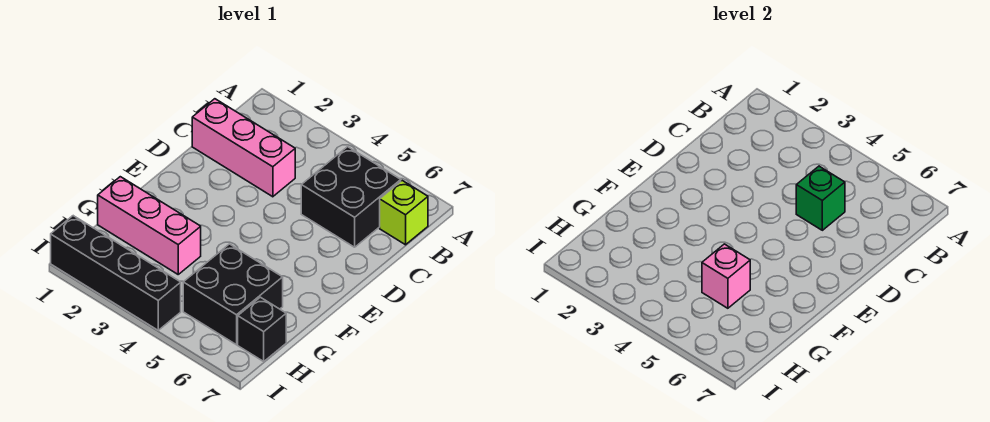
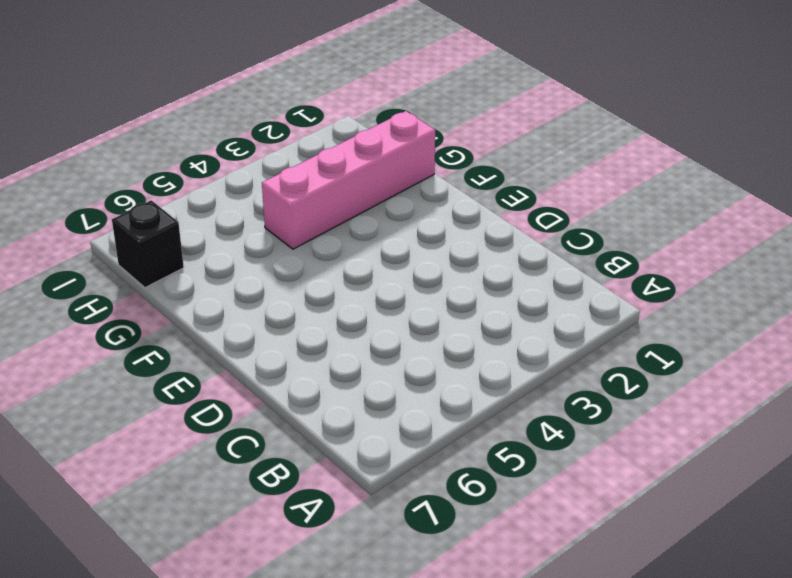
pink brick G1:G4 level 1 -> pink brick G1:G3 level 1
none -> black brick B5:C6 level 1
none -> lime brick B7 level 1

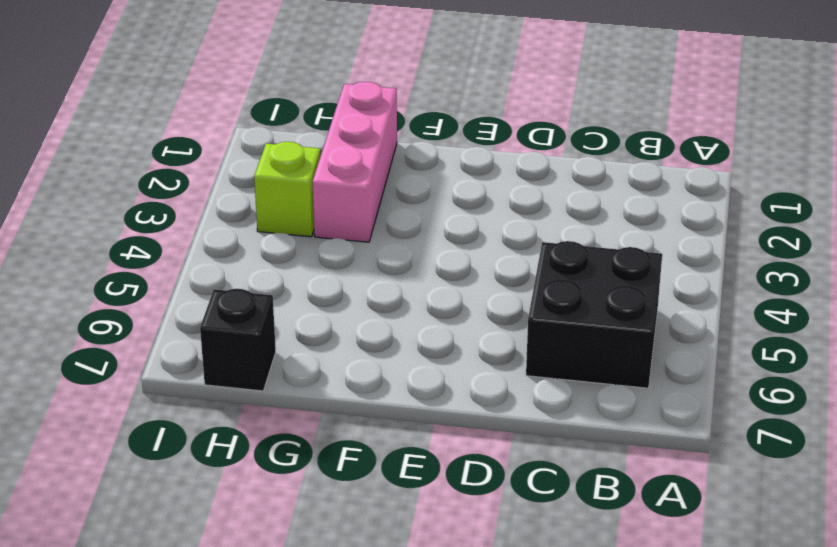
lime brick H3 level 1 -> lime brick B7 level 1
none -> pink brick C1:C3 level 1
none -> black brick G5:H6 level 1

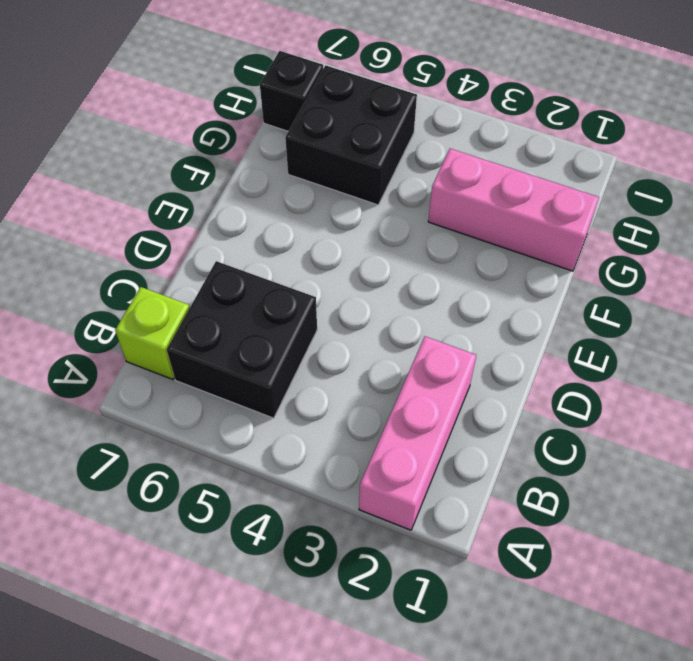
pink brick A2:C2 level 1 -> pink brick C1:C3 level 1
none -> black brick I1:I4 level 1
none -> green brick C5 level 2

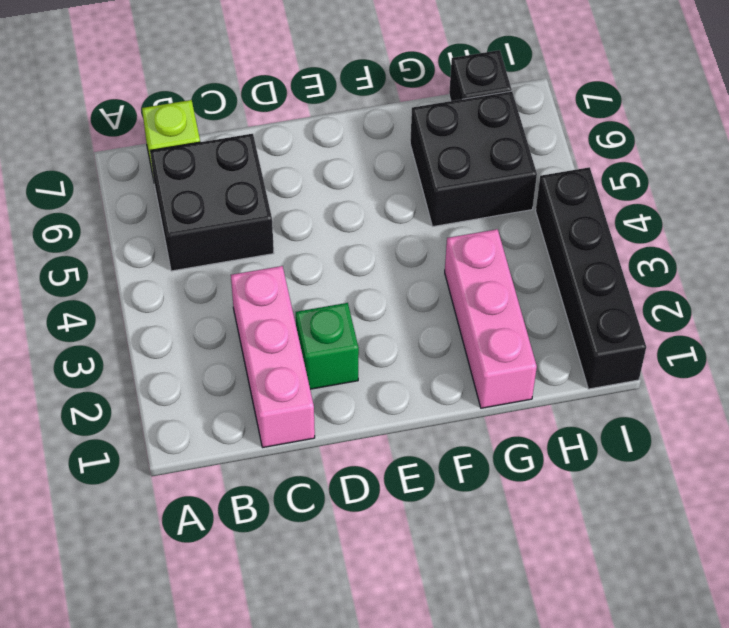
green brick D2 level 1 -> green brick C5 level 2
none -> pink brick G5 level 2

